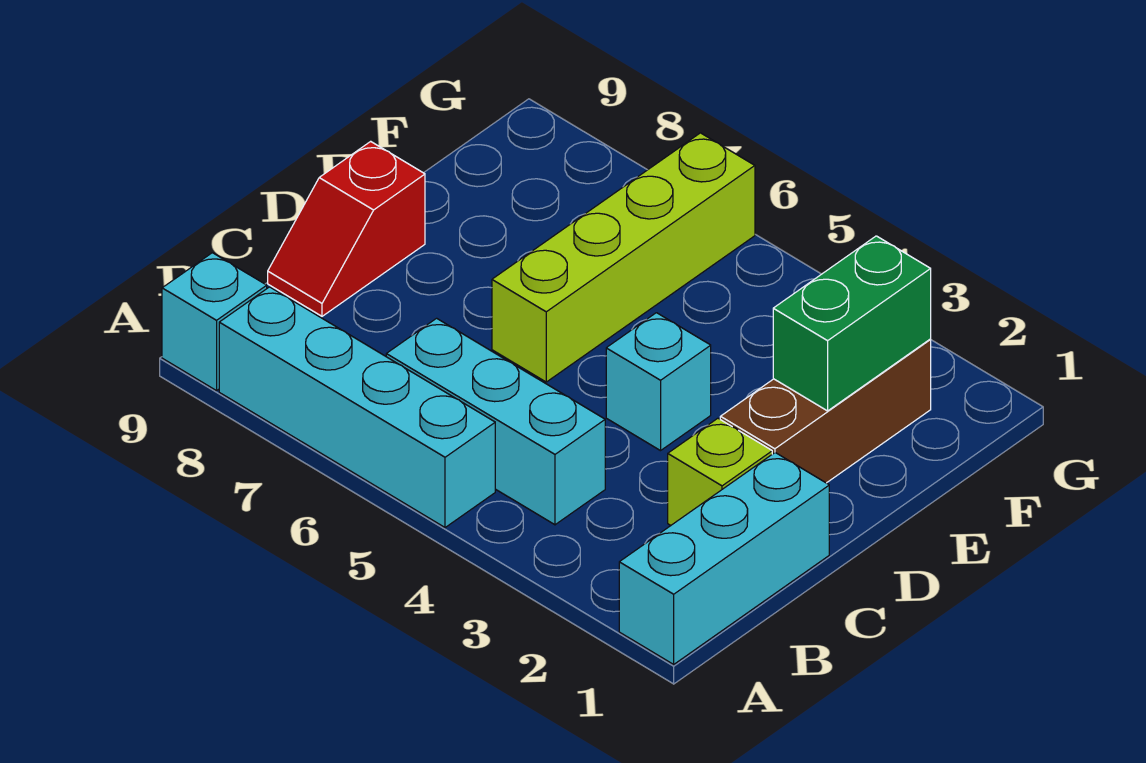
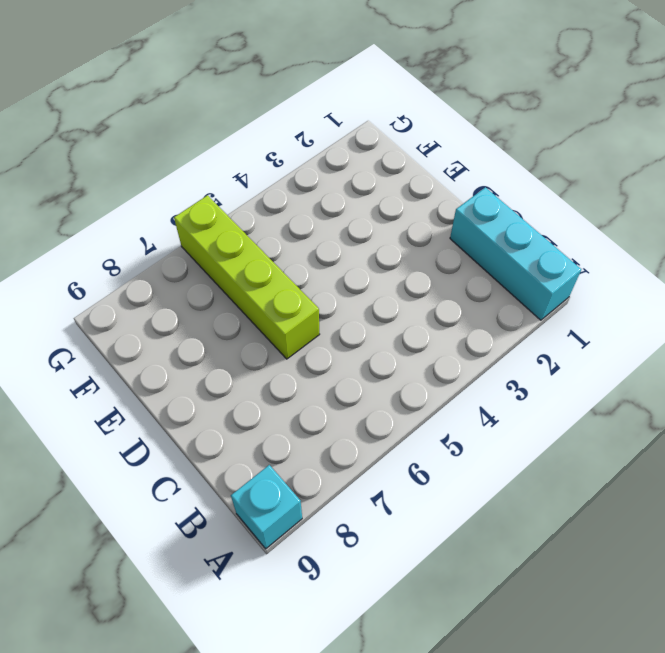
none -> cyan brick A5:A8 level 1
none -> cyan brick B4:B6 level 1

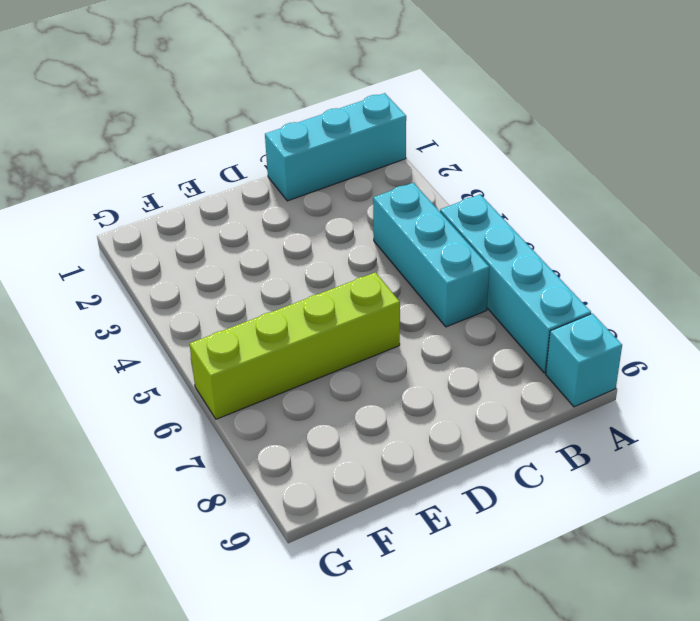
none -> lime brick C2 level 1
none -> red slope C9:D9 level 1 top D

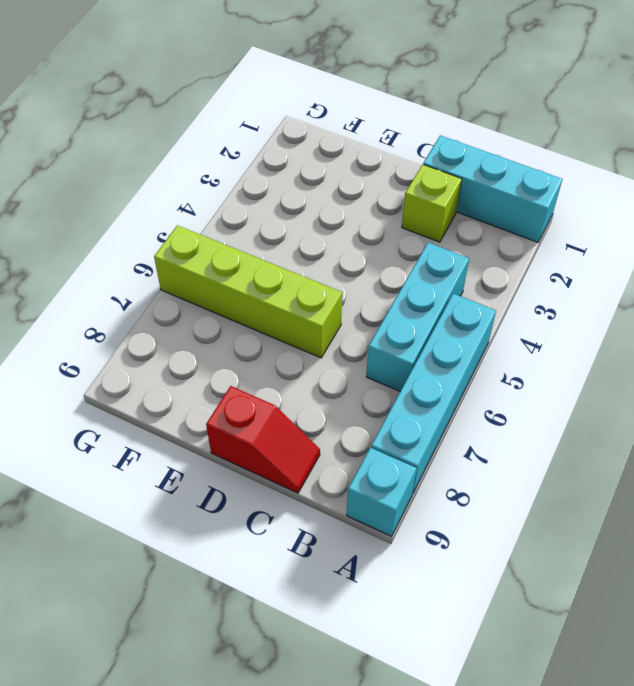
none -> brown brick D2:F2 level 1
none -> cyan brick D4 level 1

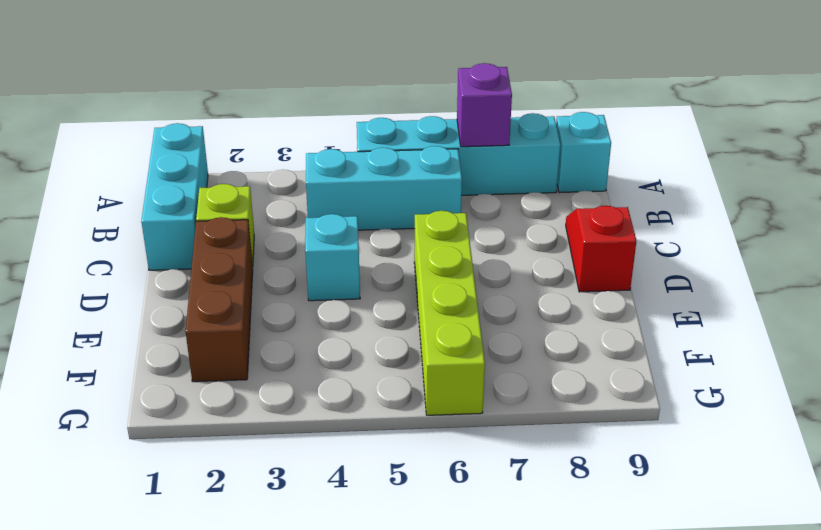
purple brick A7 level 2 -> none
none -> green brick E2:F2 level 2

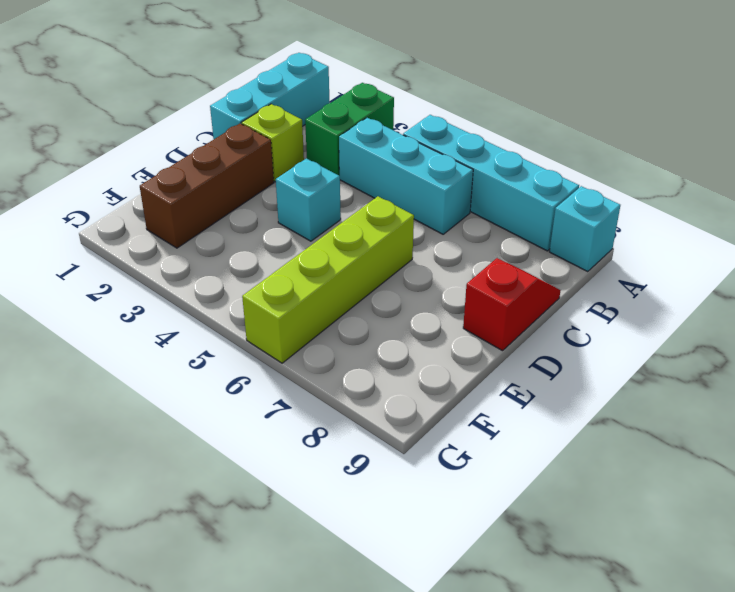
green brick A3:B3 level 1 -> green brick E2:F2 level 2

